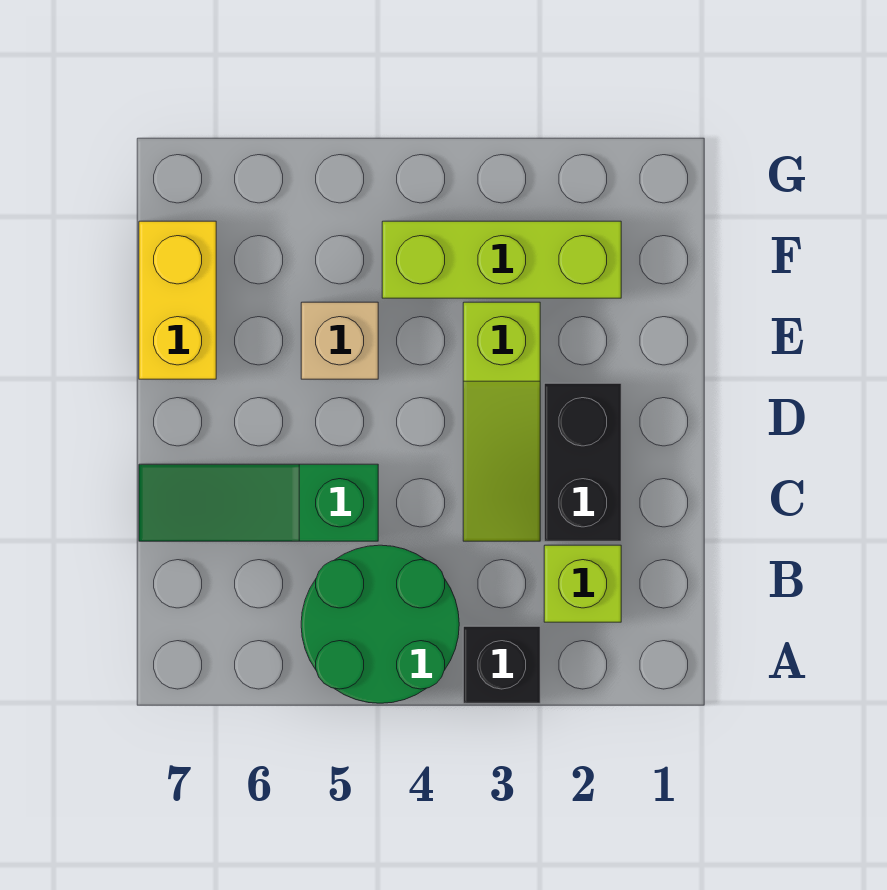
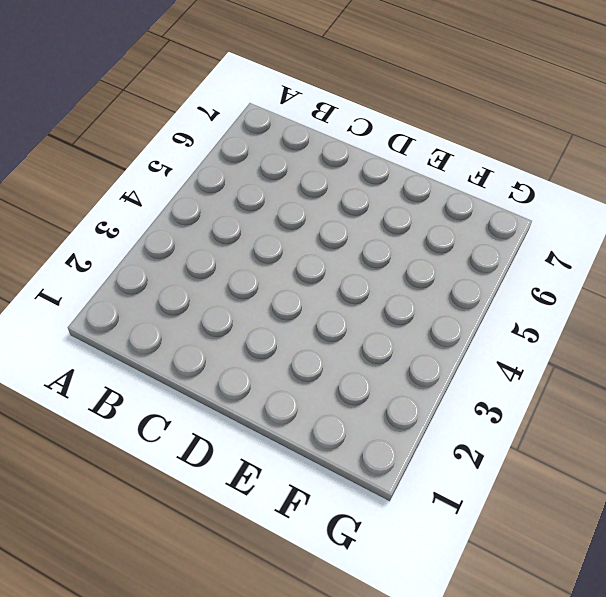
none -> black brick A3 level 1
none -> green round brick A4:B5 level 1

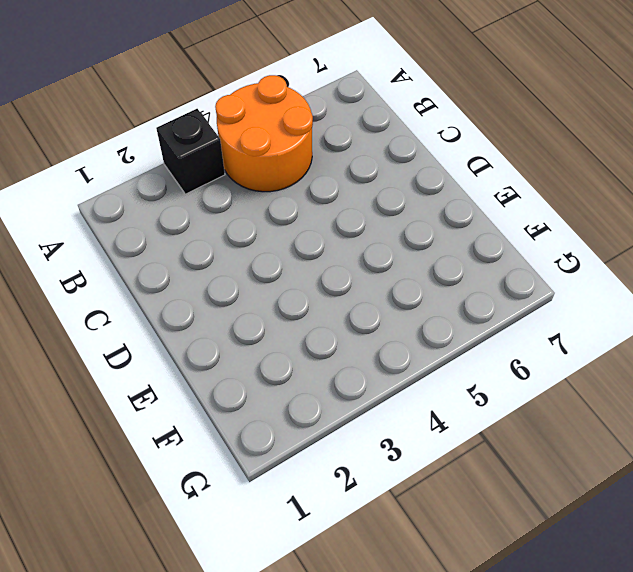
orange round brick A4:B5 level 1 -> green round brick A4:B5 level 1
none -> lime brick B2 level 1
none -> black brick C2:D2 level 1

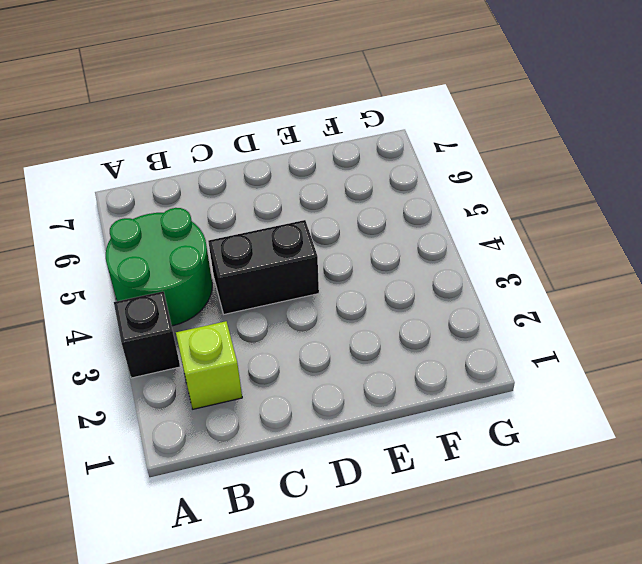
black brick C4:D4 level 1 -> black brick C2:D2 level 1
none -> lime slope C3:E3 level 1 top E
none -> green slope C5:C7 level 1 top 5

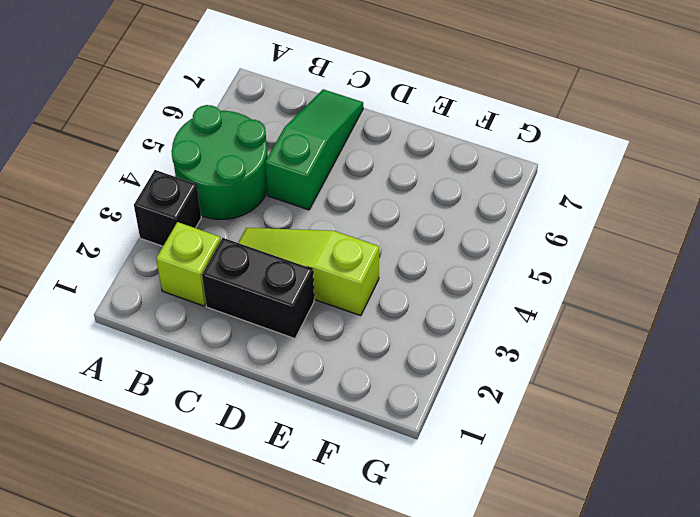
none -> tan brick E5 level 1
none -> yellow brick E7:F7 level 1

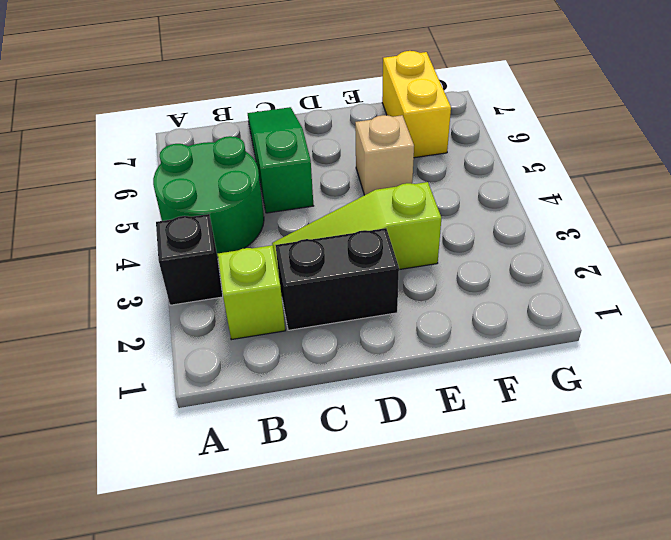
yellow brick F6:F7 level 1 -> yellow brick E7:F7 level 1
none -> lime brick F2:F4 level 1

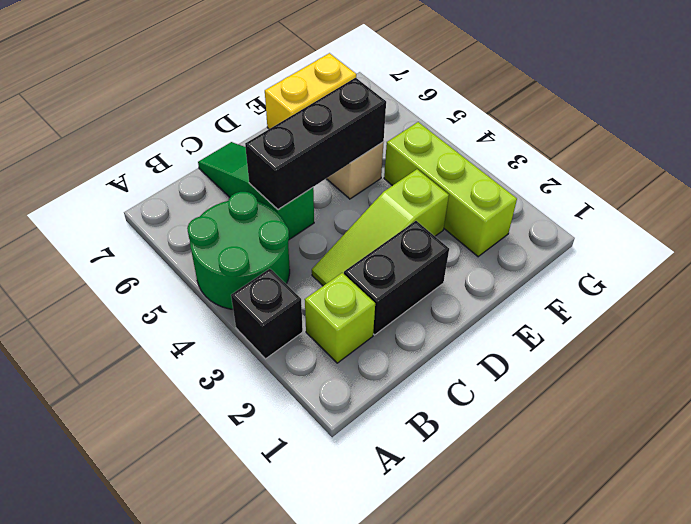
black brick C5:E5 level 2 -> none

